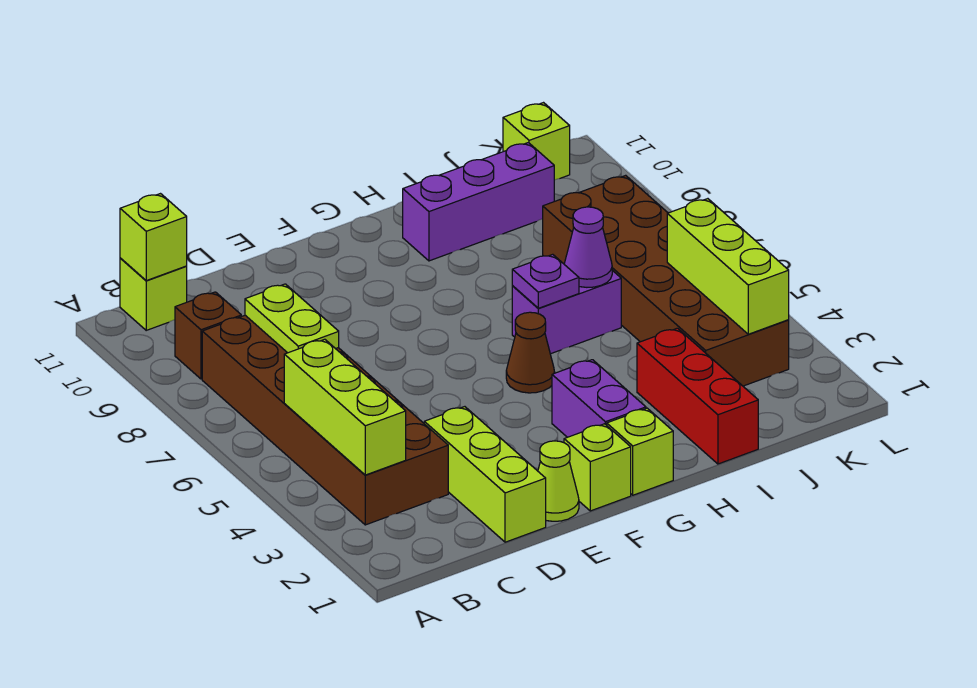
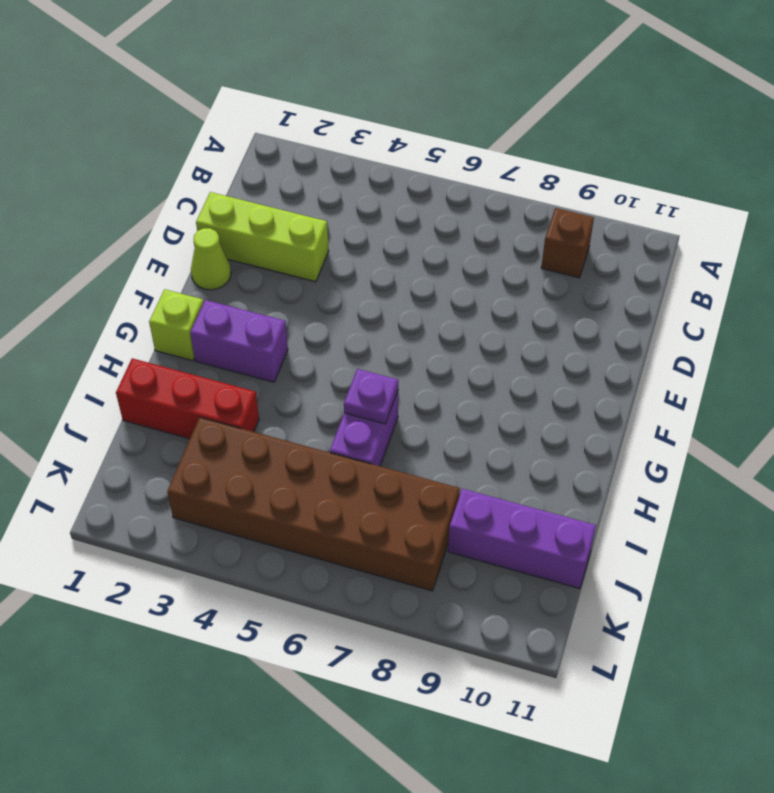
purple brick J9:J11 level 1 -> purple brick H10:J10 level 1
none -> brown brick B3:C8 level 1
none -> lime brick B11 level 1
none -> lime brick F1 level 1

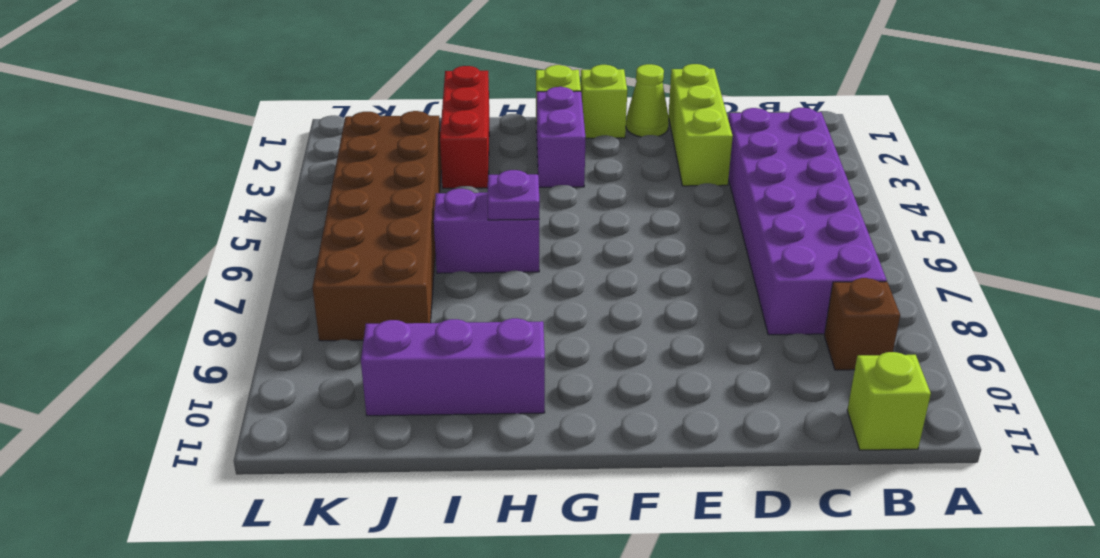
purple brick B3:C8 level 1 -> brown brick B3:C8 level 1
none -> brown cone G5 level 1
none -> lime brick K11 level 1
none -> lime brick B3:B5 level 2

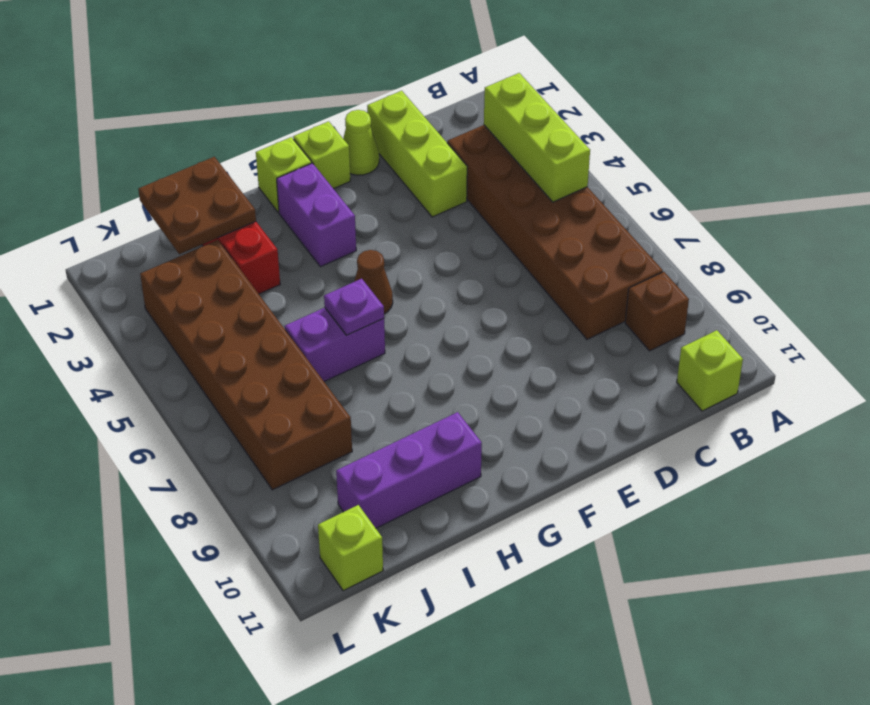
brown plate I1:J2 level 2 -> none
none -> lime brick B11 level 2
none -> lime plate C7:C8 level 2
none -> purple cone I6 level 2

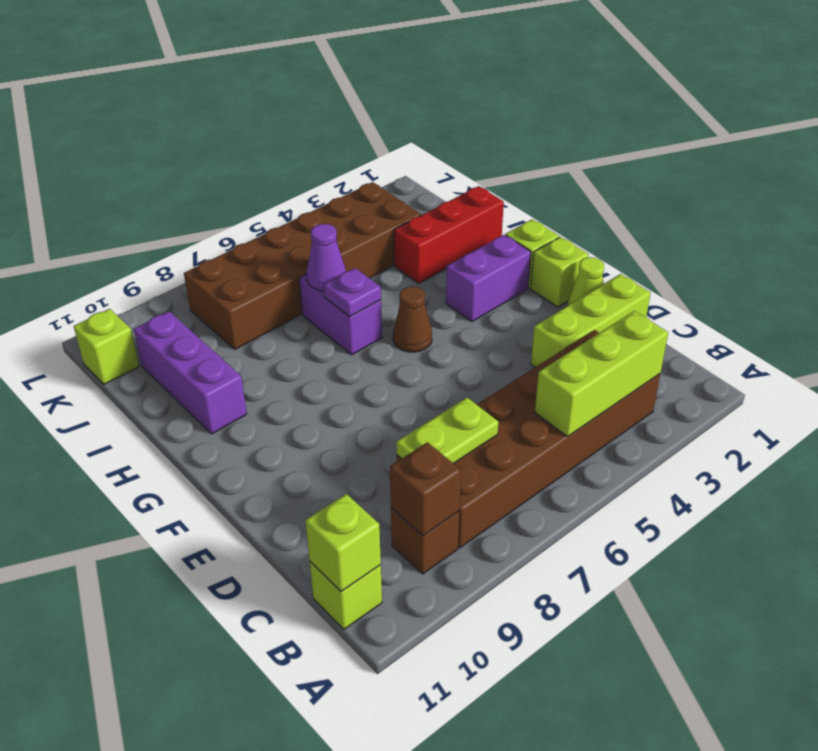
brown brick B9 level 2 -> none
none -> lime brick K3:K5 level 2

